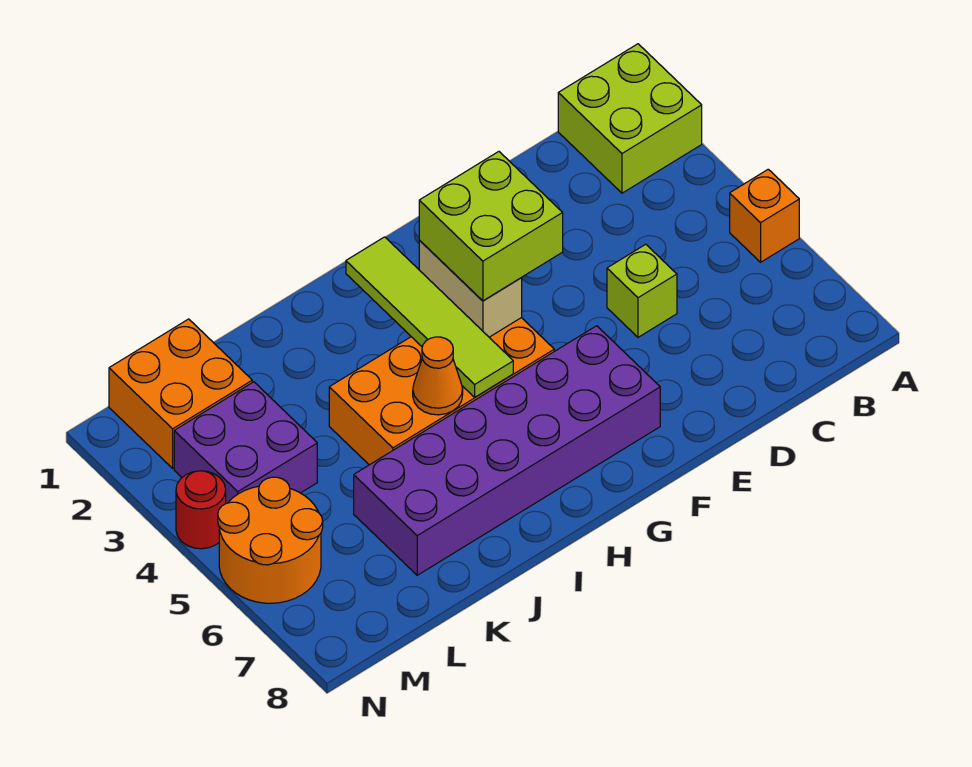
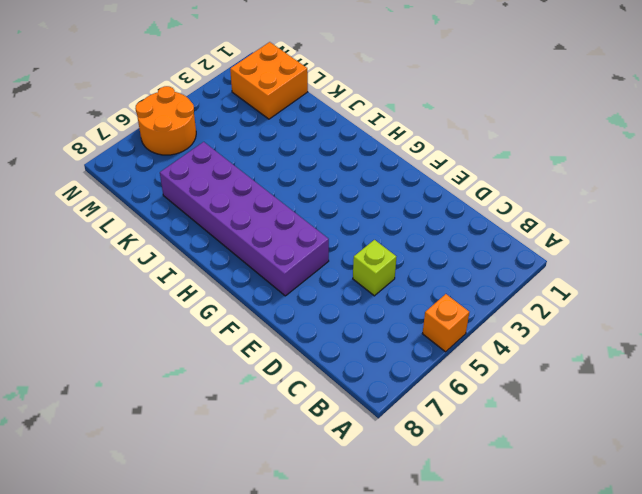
none -> lime brick A1:B2 level 1
none -> orange brick G4:J5 level 1
none -> purple brick L3:M4 level 1

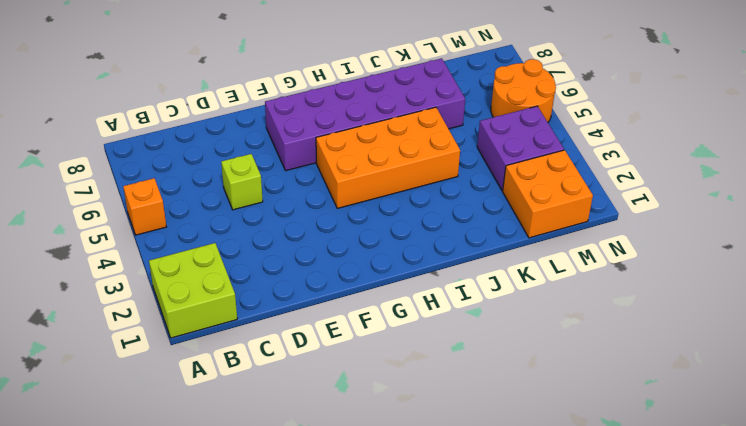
none -> red round brick N4 level 1
none -> tan brick G3:G4 level 2
none -> lime tile H2:H5 level 2

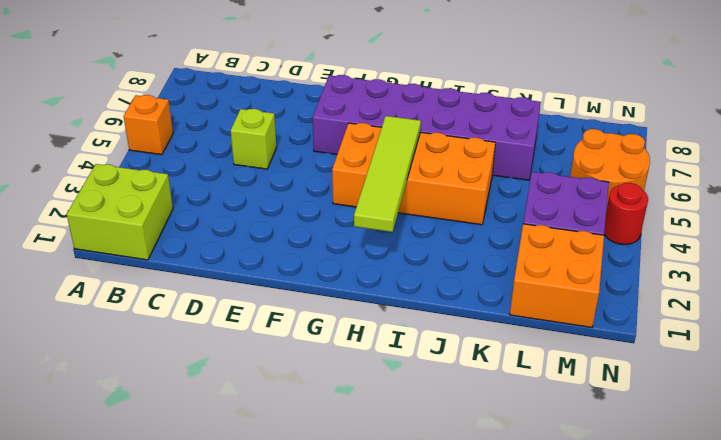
none -> tan brick G3:G4 level 2
none -> orange cone I5 level 2
none -> lime brick F3:G4 level 3

